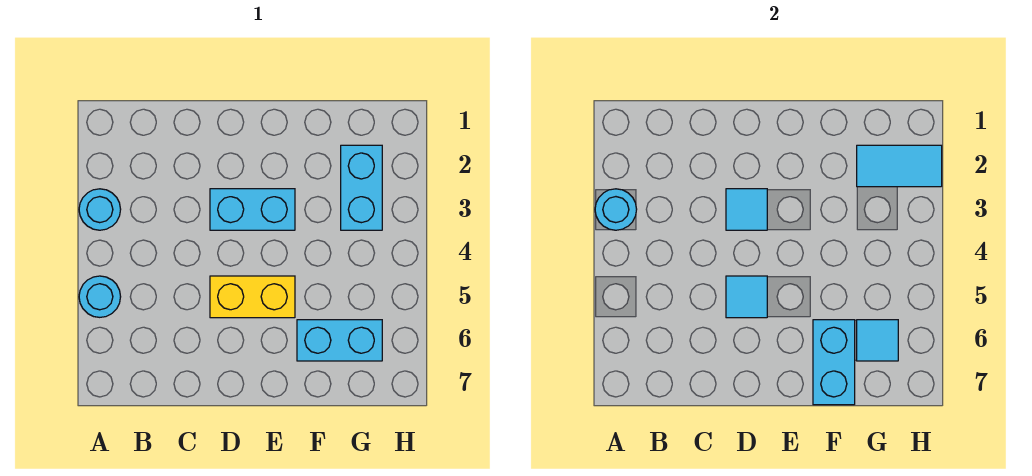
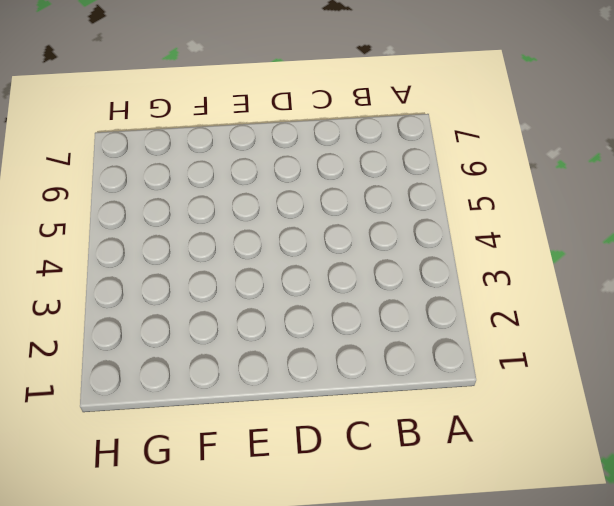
none -> cyan round brick A3 level 1
none -> cyan round brick A5 level 1
none -> cyan brick D3:E3 level 1

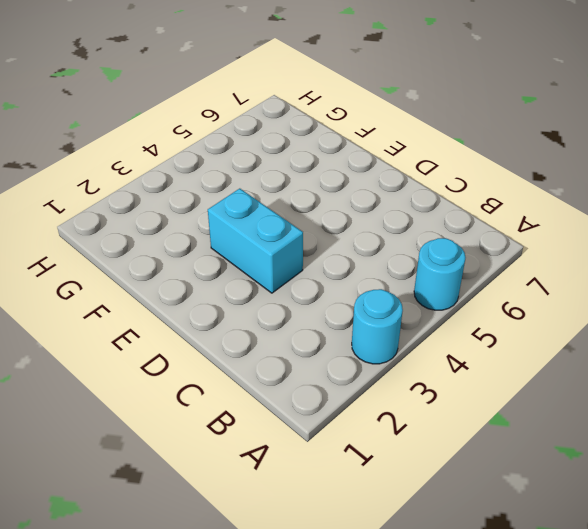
none -> yellow brick D5:E5 level 1
none -> cyan brick F6:G6 level 1
none -> cyan brick G2:G3 level 1

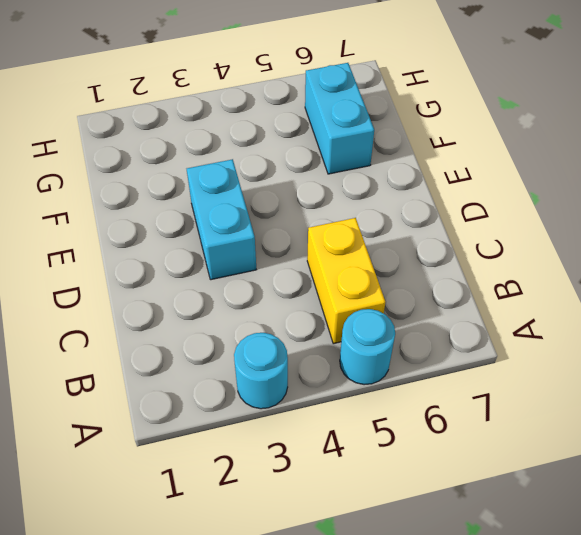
yellow brick B5:C5 level 1 -> yellow brick D5:E5 level 1
none -> cyan brick G2:G3 level 1
none -> cyan round brick A3 level 2
none -> cyan tile D3 level 2

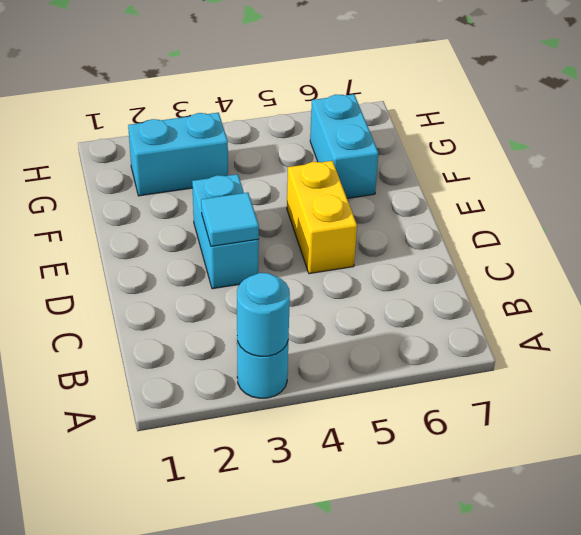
none -> cyan round brick A5 level 1
none -> cyan tile D5 level 2
none -> cyan brick F6:F7 level 2

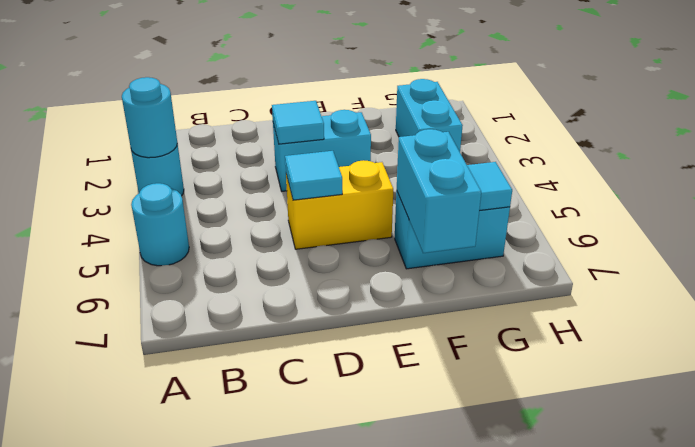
none -> cyan tile G2:H2 level 2

